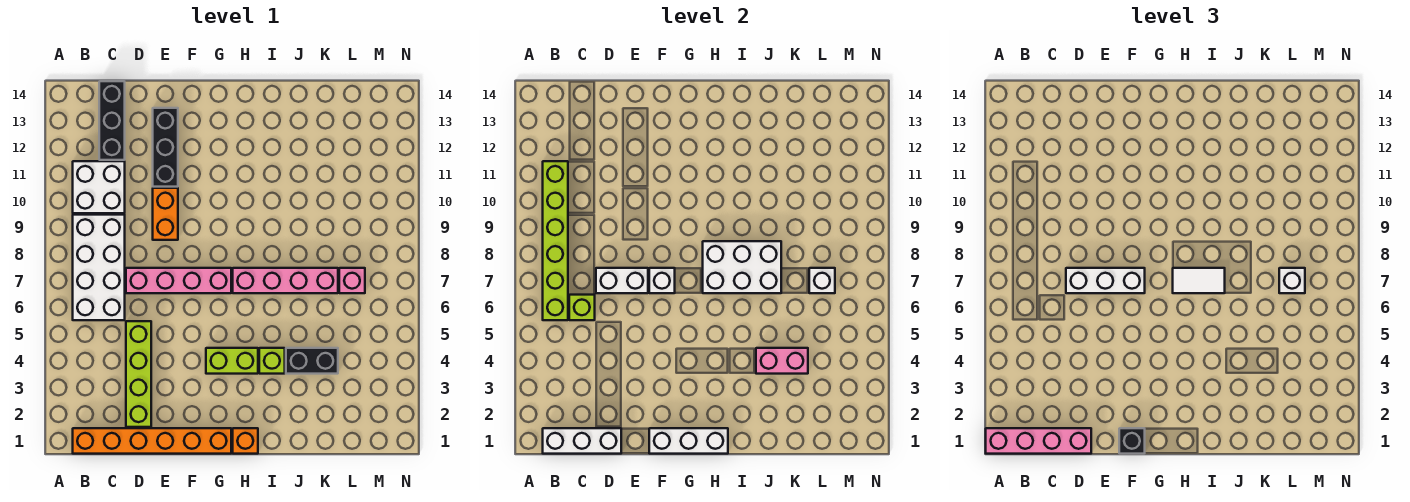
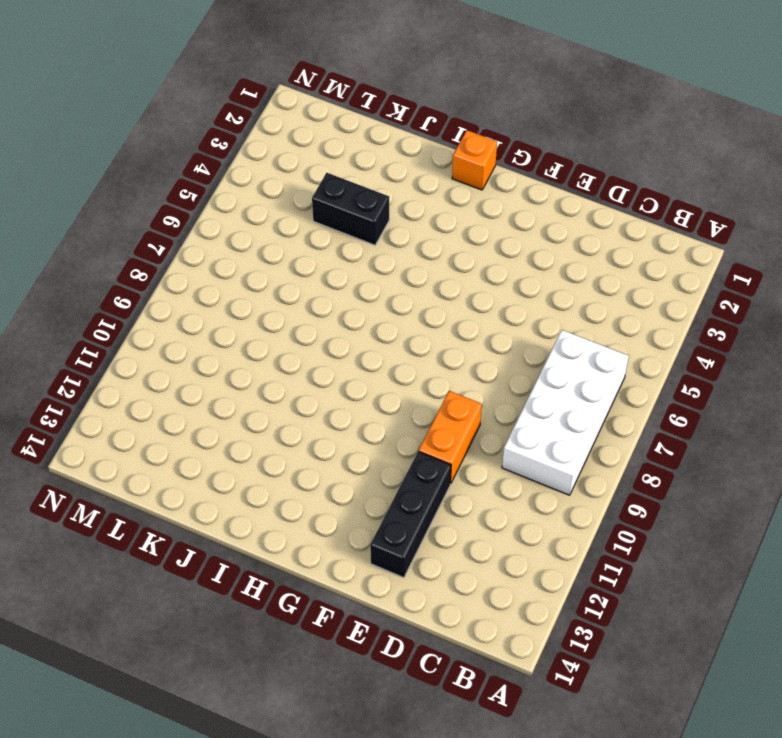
none -> orange brick B1:G1 level 1
none -> white brick B10:C11 level 1
none -> black brick C12:C14 level 1

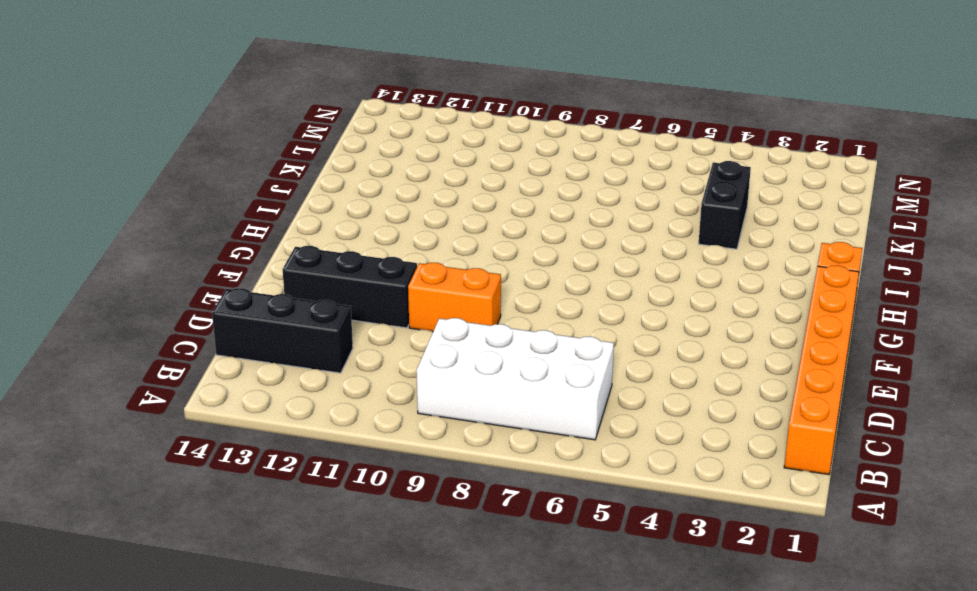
none -> white brick B10:C11 level 1
none -> lime brick D2:D5 level 1
none -> pink brick D7:G7 level 1

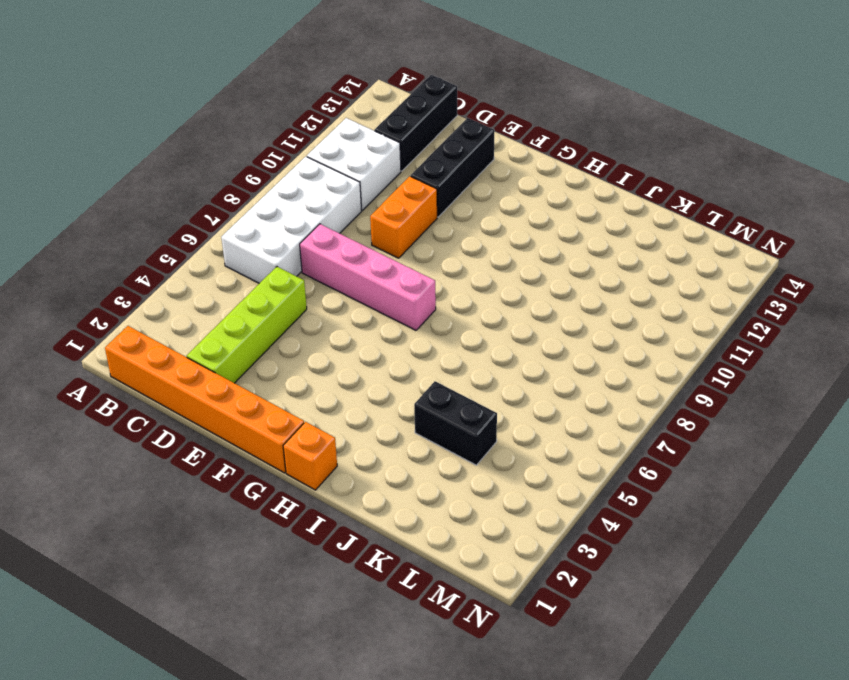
none -> lime brick G4:H4 level 1
none -> pink brick H7:K7 level 1
none -> lime brick I4 level 1

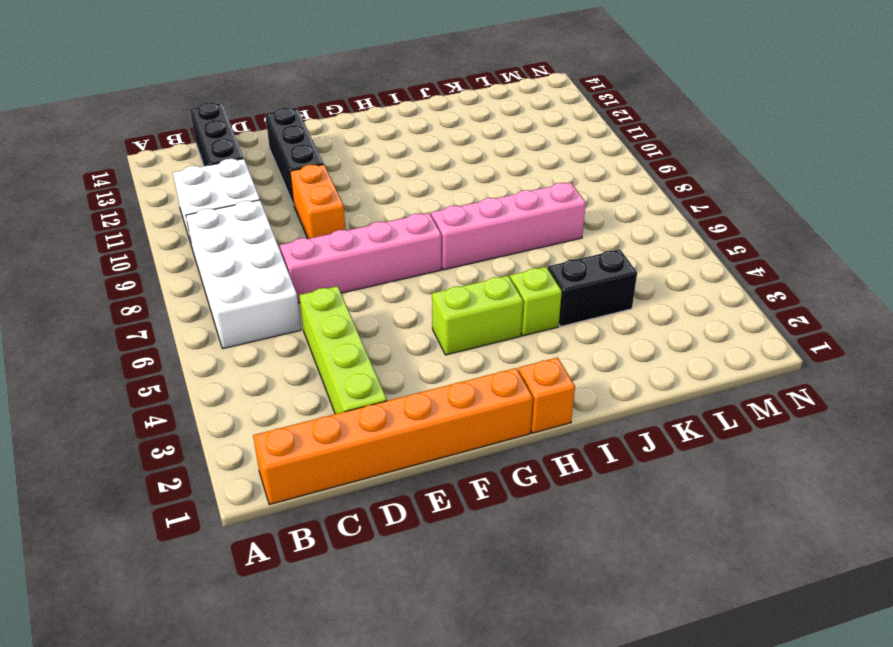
none -> pink brick L7 level 1
none -> white brick B1:D1 level 2
none -> lime brick B6:B11 level 2

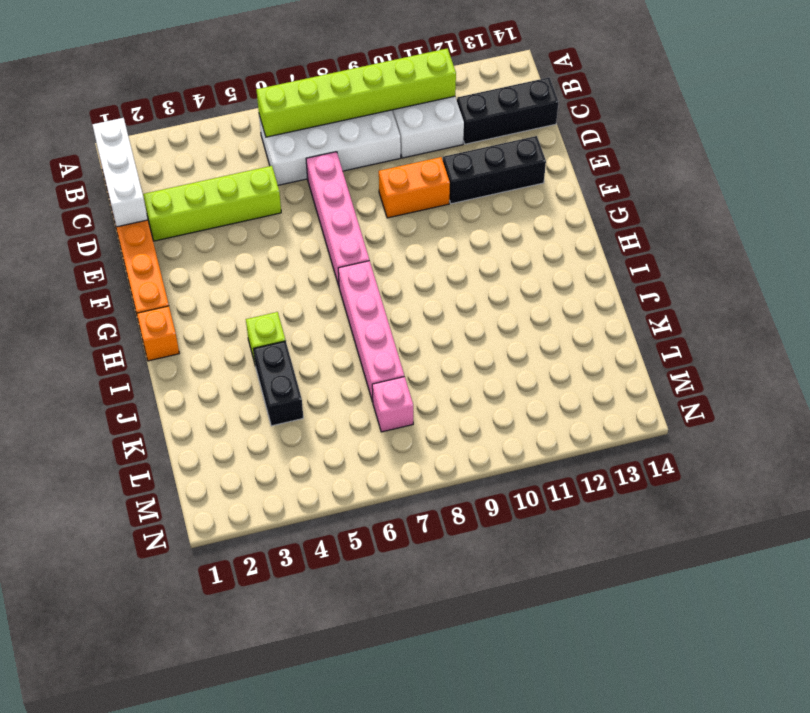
none -> lime brick G4:H4 level 1
none -> lime brick C6 level 2
none -> white brick D7:E7 level 2

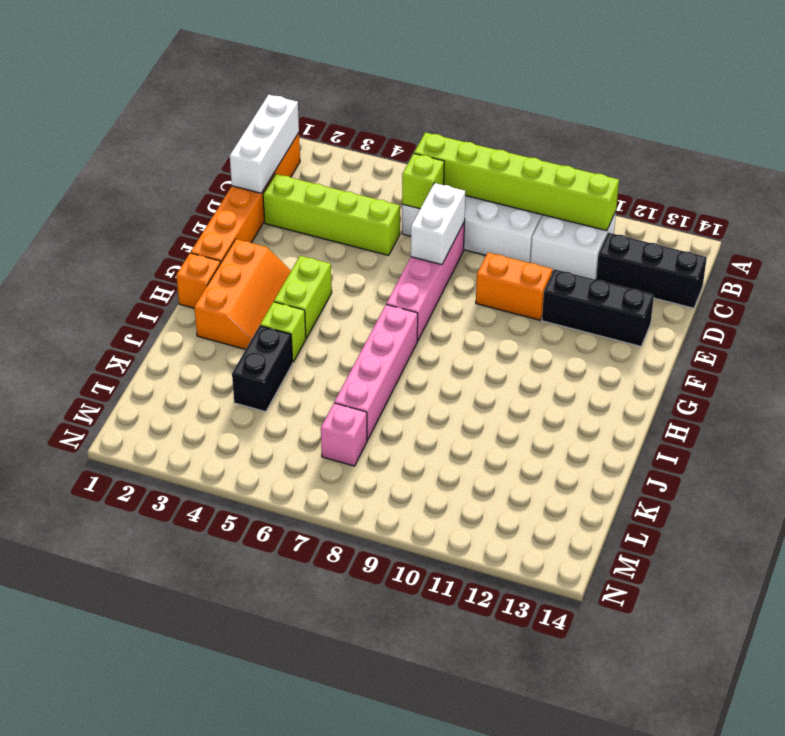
orange slope G2:I3 level 1 top 2 -> none
none -> white brick F1:H1 level 2
none -> white brick F7 level 2
none -> white brick H7:J8 level 2

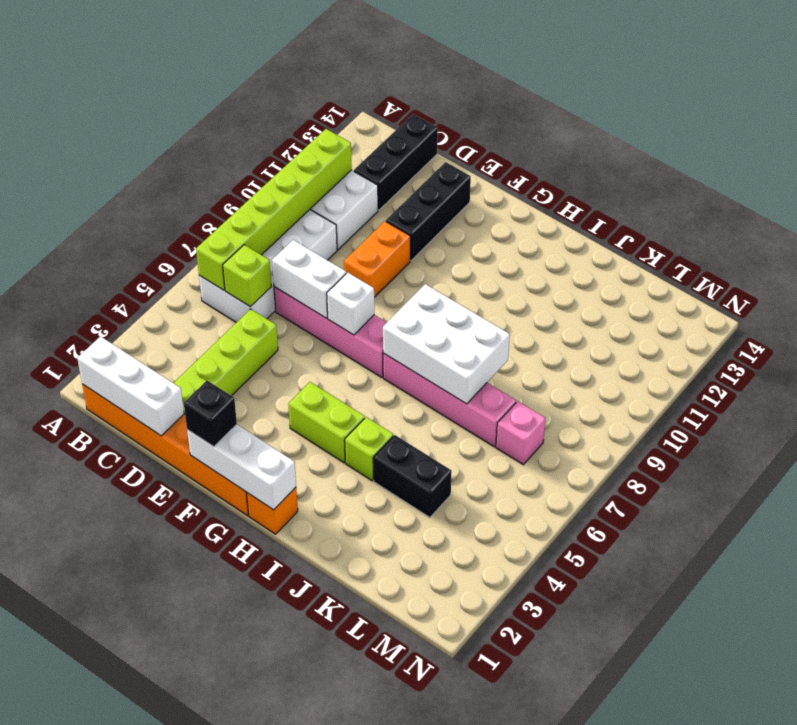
none -> pink brick J4:K4 level 2
none -> white brick L7 level 2
none -> pink brick A1:D1 level 3

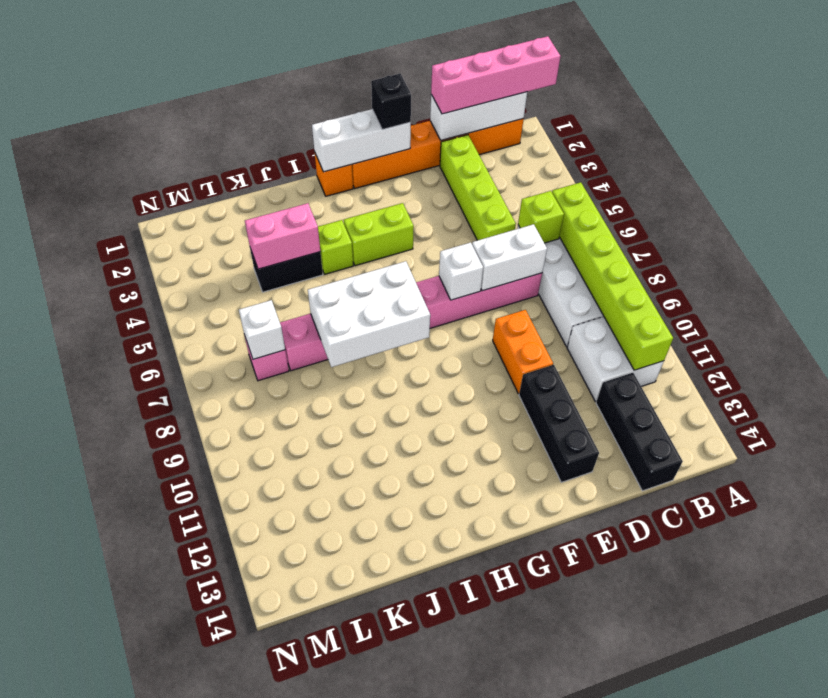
none -> white brick D7:F7 level 3
none -> white tile H7:I7 level 3
none -> white brick L7 level 3

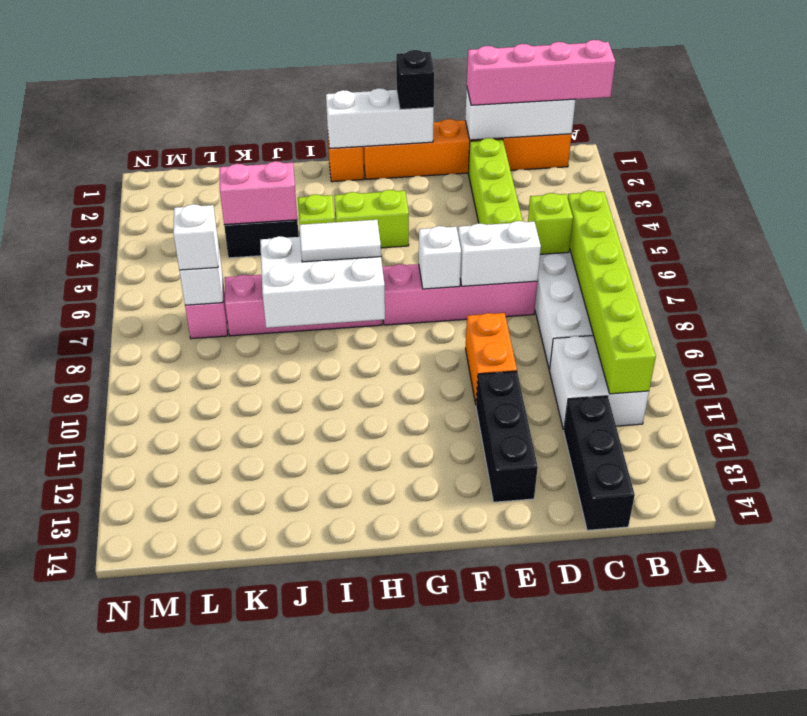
none -> white brick D7:F7 level 3

